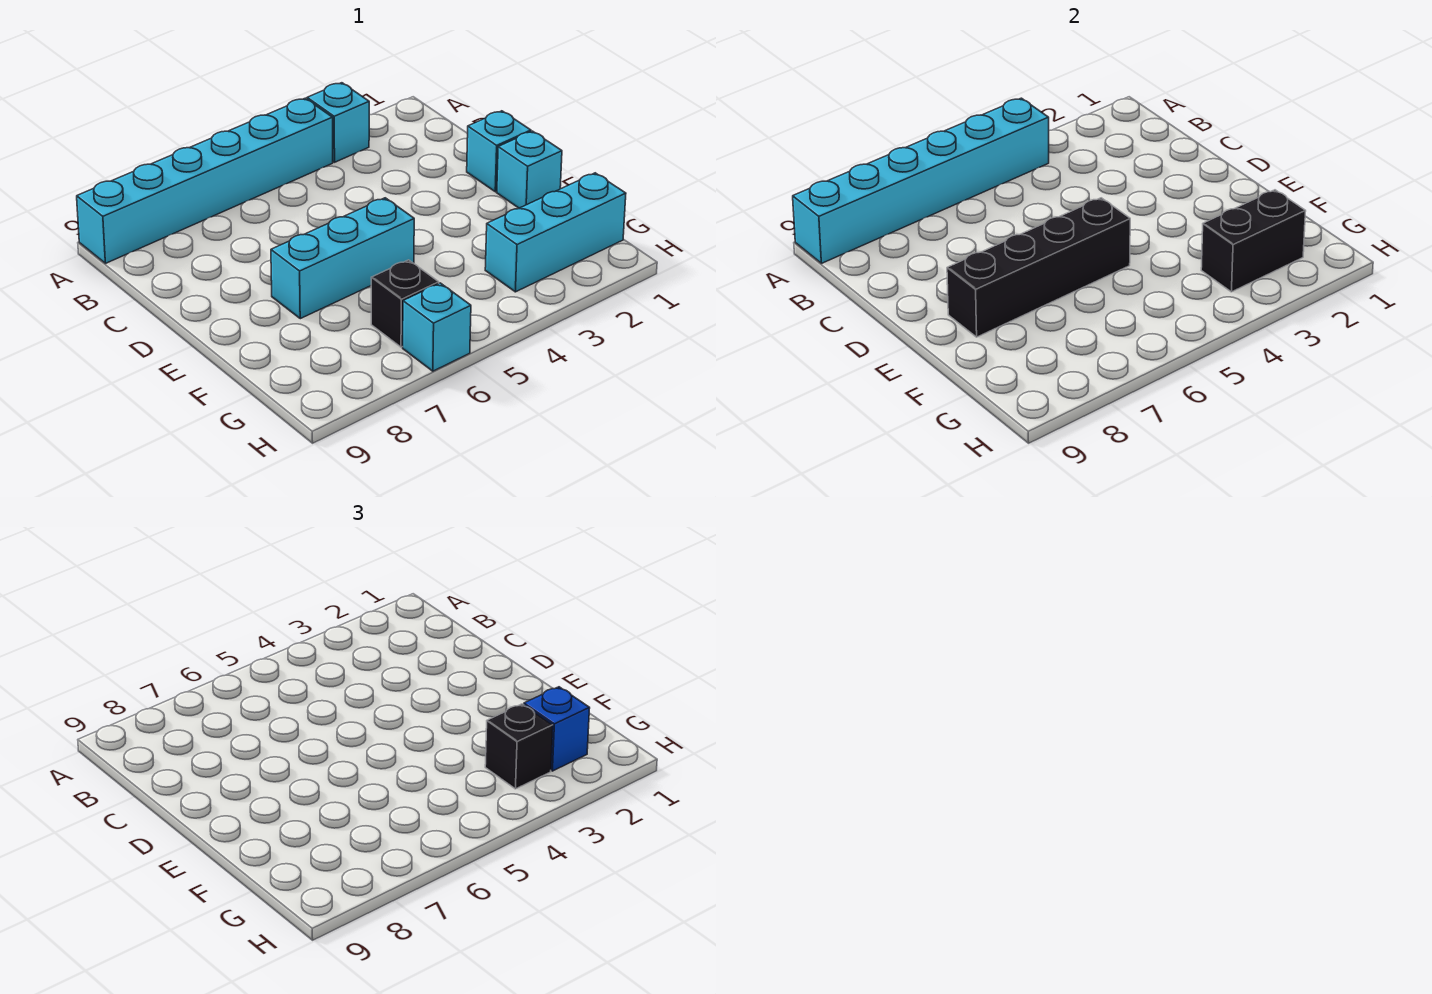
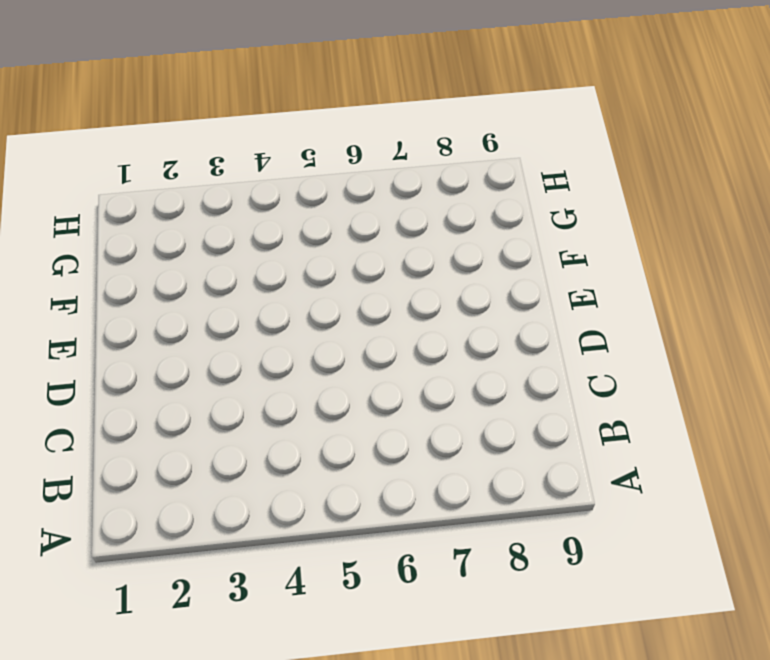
none -> cyan brick A3 level 1
none -> cyan brick A4:A9 level 1
none -> cyan brick D1 level 1

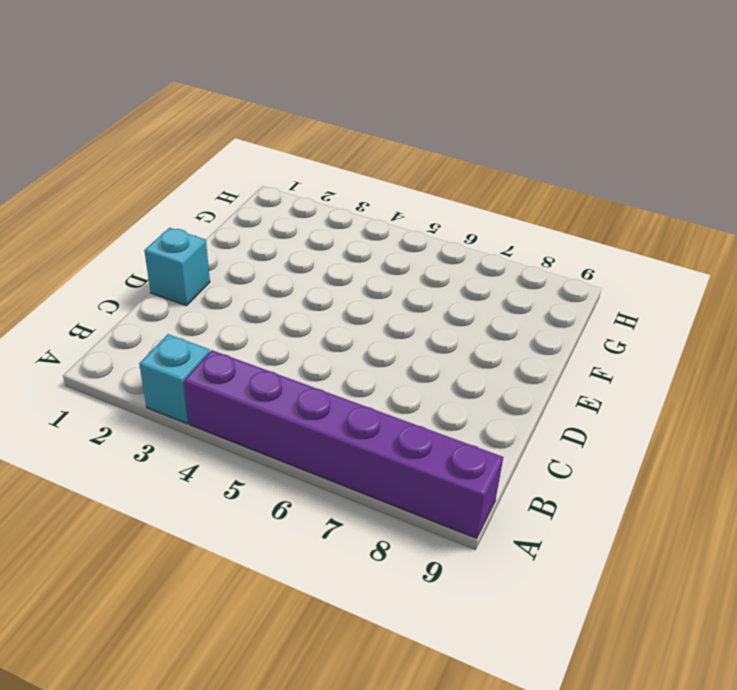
purple brick A4:A9 level 1 -> cyan brick A4:A9 level 1
none -> cyan brick E1 level 1
none -> cyan brick E5:E7 level 1
none -> cyan brick G1:G3 level 1

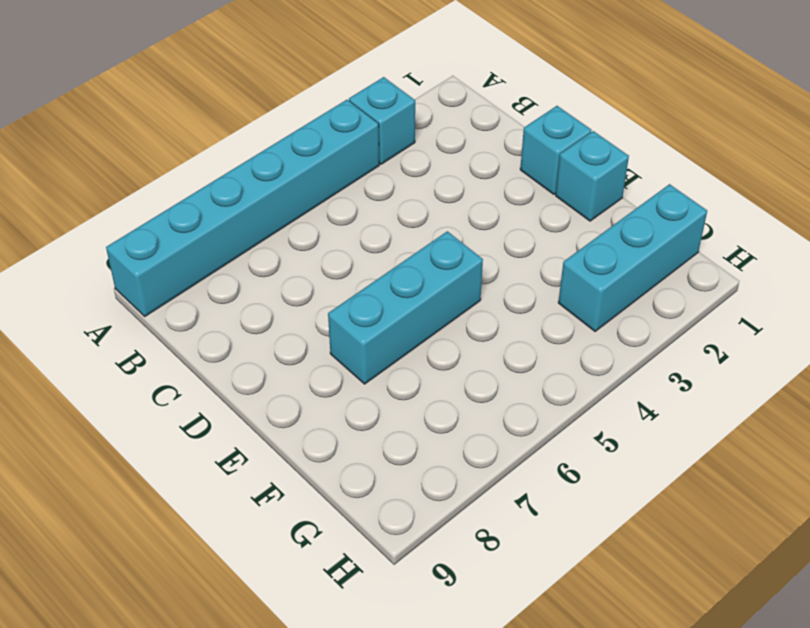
none -> black brick G6 level 1
none -> cyan brick H6 level 1
none -> cyan brick A4:A9 level 2

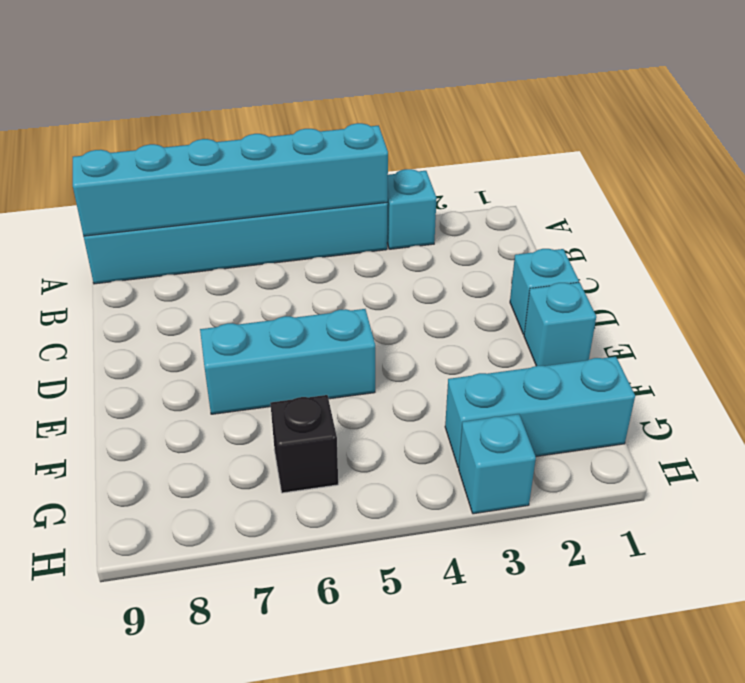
cyan brick H3 level 1 -> cyan brick H6 level 1
none -> black brick E5:E8 level 2
none -> black brick G2:G3 level 2
none -> blue brick G2 level 3

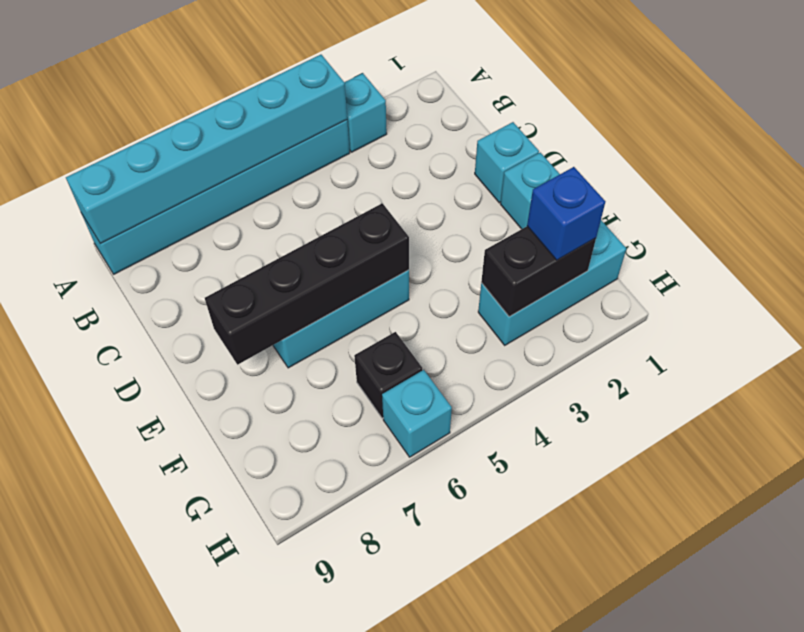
none -> black brick G3 level 3

